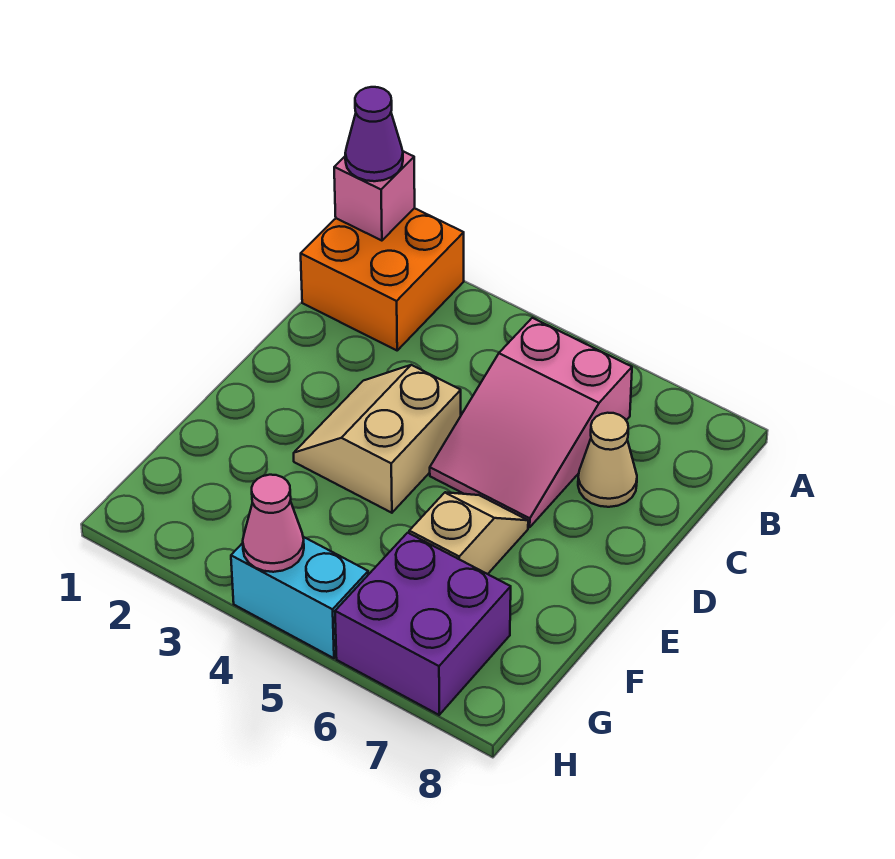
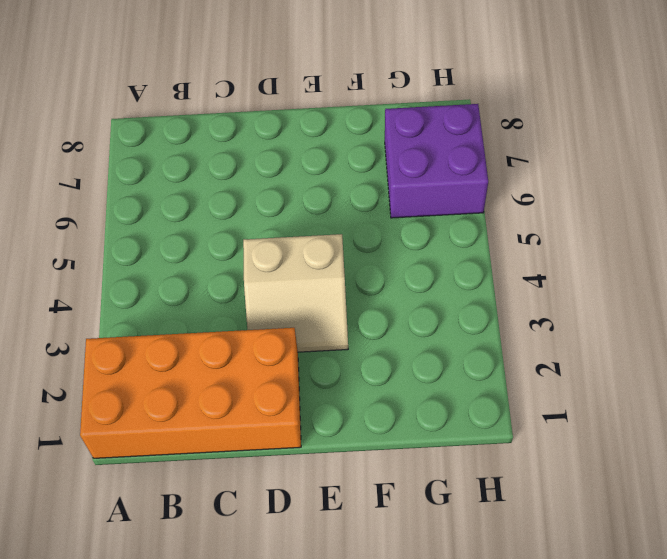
orange brick A1:D2 level 1 -> orange brick A1:B2 level 1
none -> pink slope B5:D6 level 1 top B
none -> tan cone C7 level 1

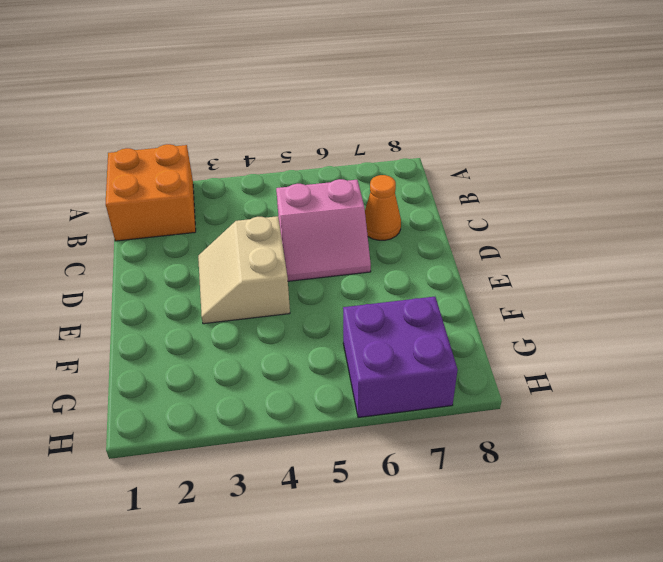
pink slope C5:D6 level 1 top C -> pink slope B5:D6 level 1 top B
orange cone C7 level 1 -> tan cone C7 level 1
none -> tan slope E6:F6 level 1 top F
none -> cyan brick H4:H5 level 1

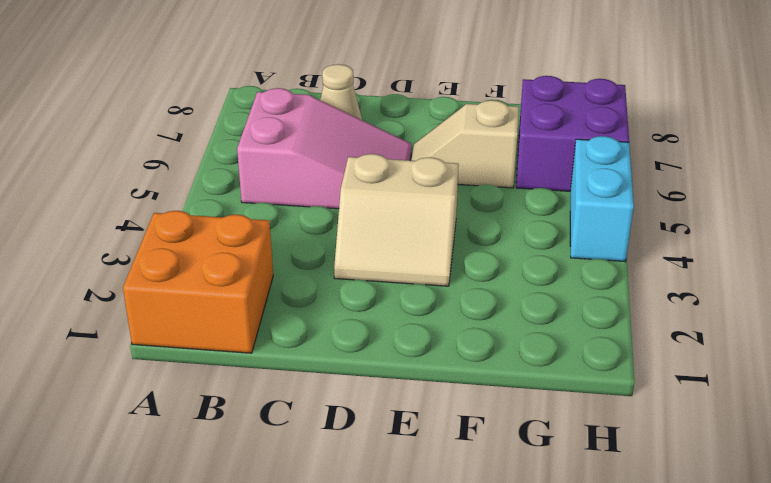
none -> pink brick A1 level 2
none -> pink cone H4 level 2

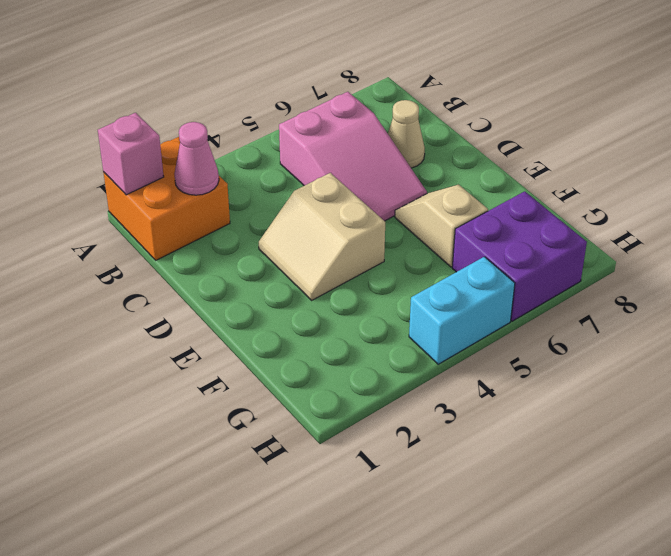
pink cone B2 level 2 -> pink cone H4 level 2
none -> purple cone A1 level 3

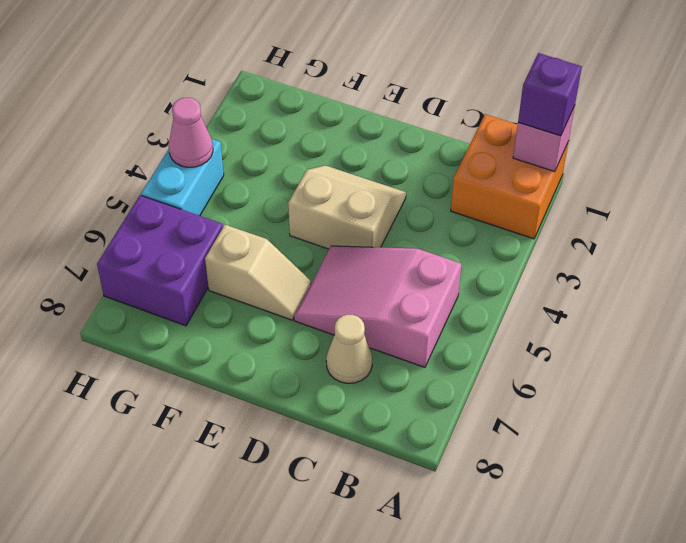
purple brick A1 level 3 -> purple cone A1 level 3

